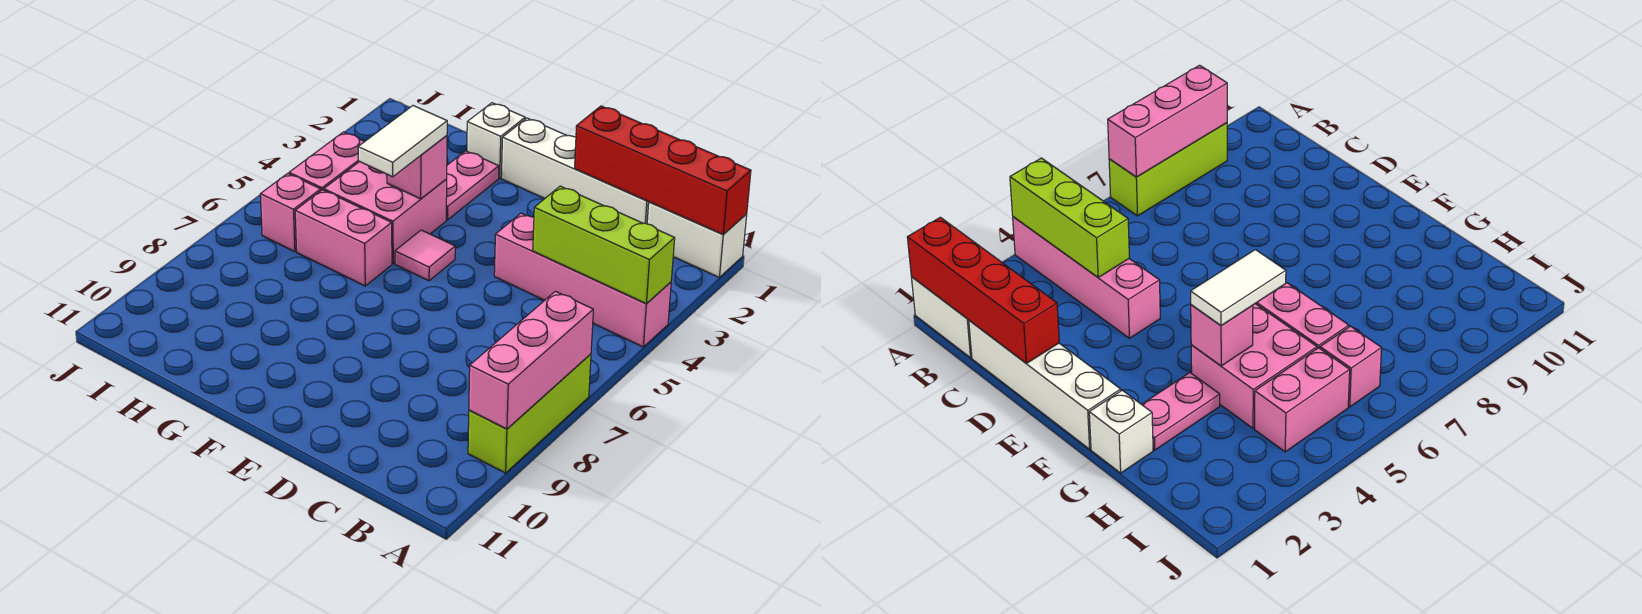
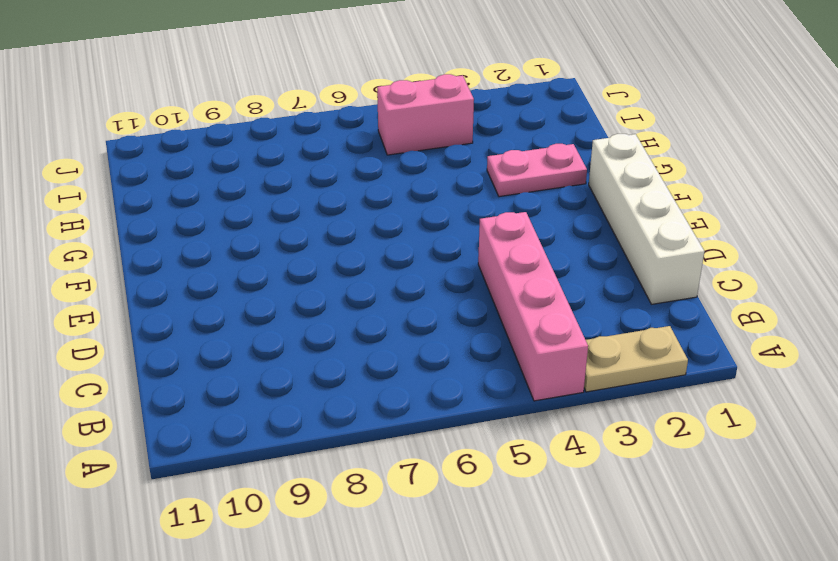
tan plate A2:A3 level 1 -> none
none -> white brick A1:B1 level 1
none -> lime brick A7:A9 level 1
none -> pink tile F5 level 1

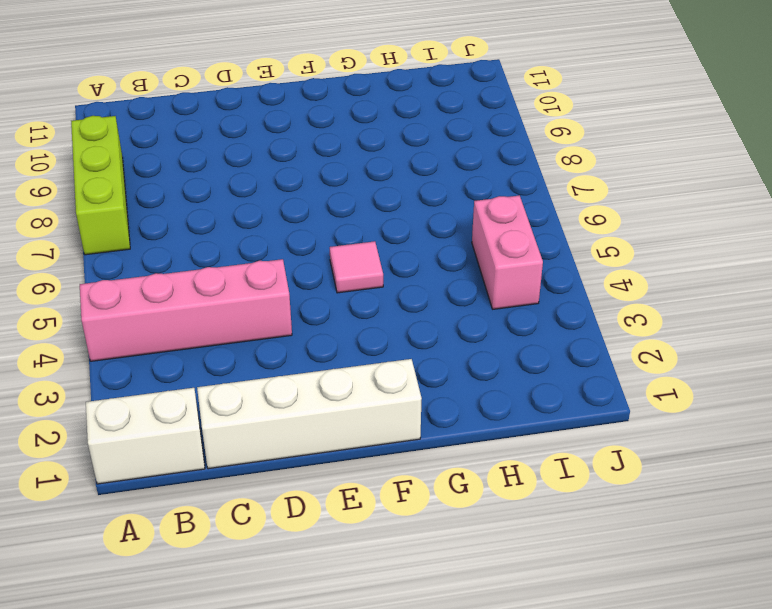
none -> white brick G1 level 1
none -> pink plate G2:G3 level 1
none -> pink brick G4:H5 level 1

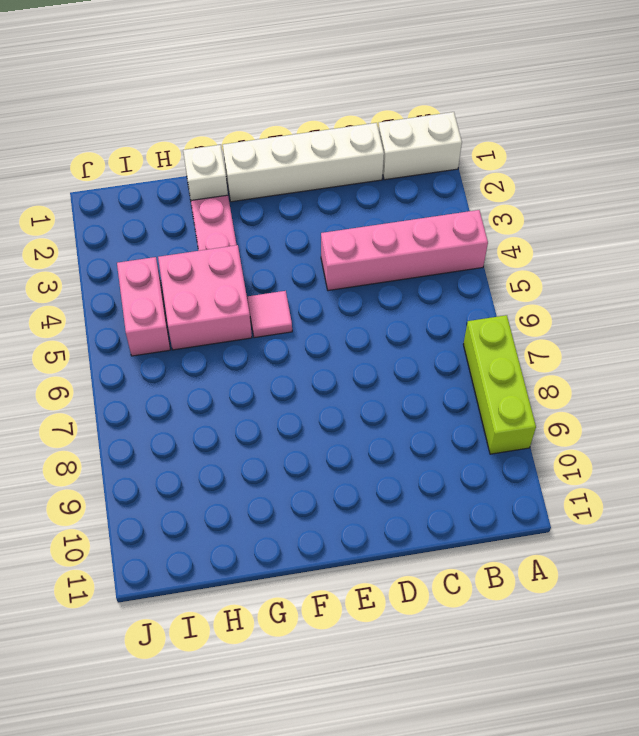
none -> pink brick G6:H6 level 1
none -> pink brick I6 level 1
none -> red brick A1:D1 level 2

